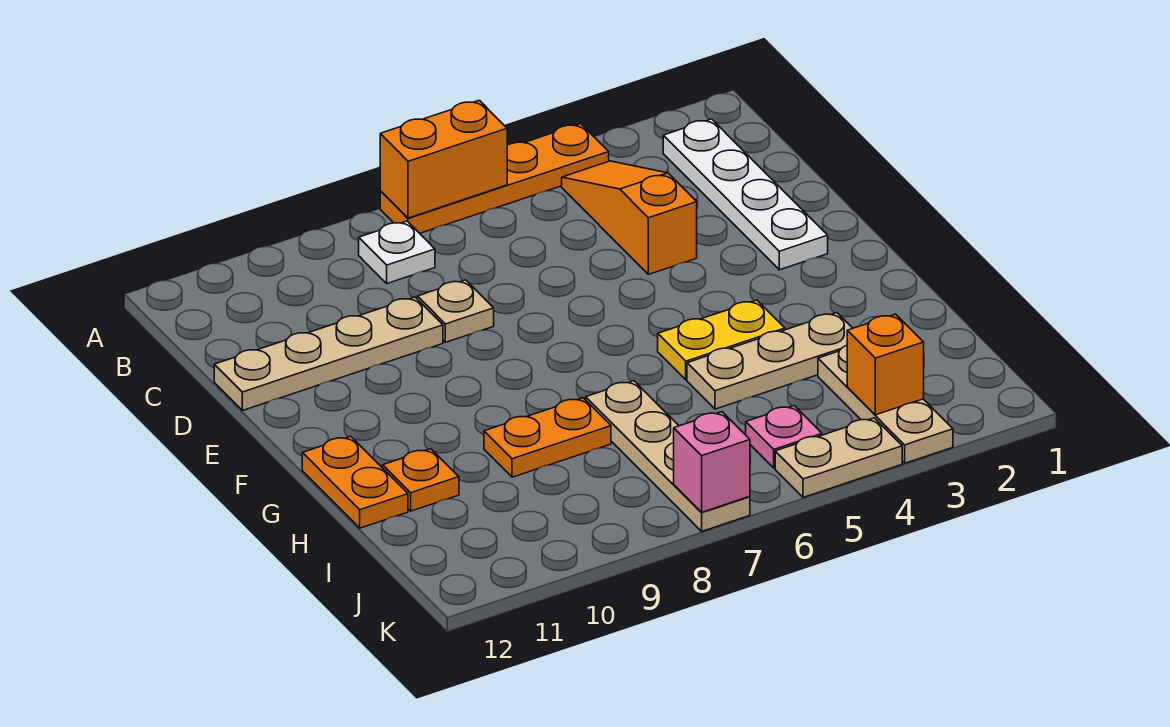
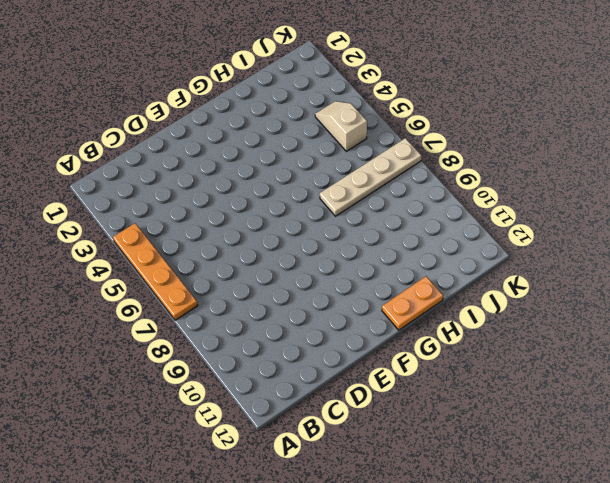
tan slope J4:J5 level 1 top 5 -> pink plate J5 level 1
none -> white plate B2:E2 level 1
none -> orange slope B4:D4 level 1 top D
none -> white plate B8 level 1

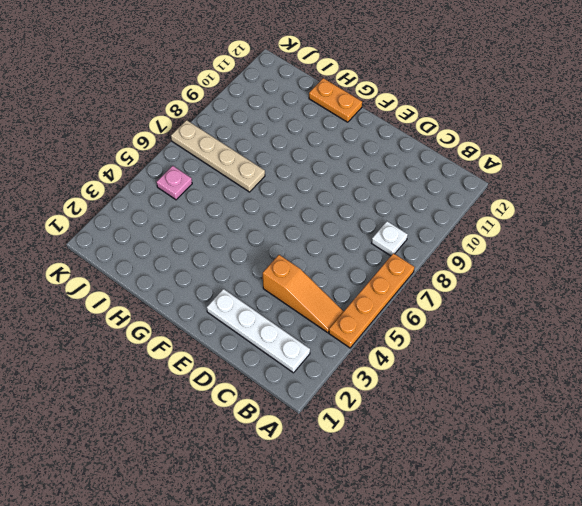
none -> tan plate D8 level 1
none -> tan plate D9:D12 level 1
none -> yellow plate G4:G5 level 1

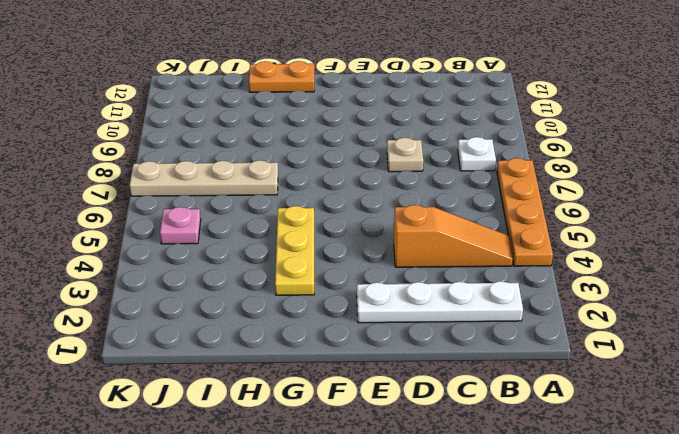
yellow plate G3:G5 level 1 -> yellow plate G4:G5 level 1
none -> tan plate D9:D12 level 1
none -> tan plate H3:H5 level 1
none -> orange plate H8:H9 level 1

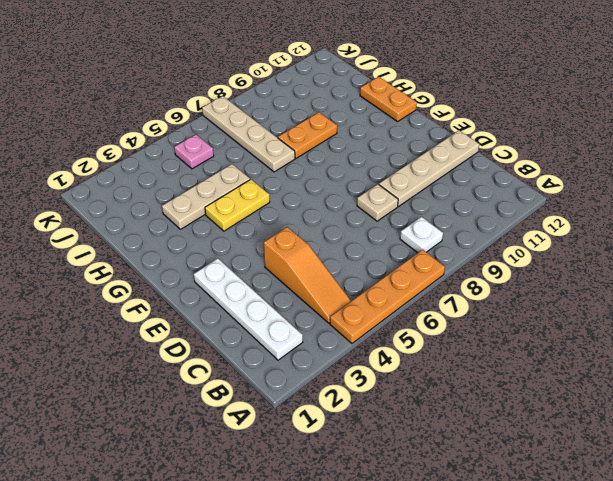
none -> orange plate H11 level 1
none -> tan plate I3:K3 level 1
none -> tan plate K4:K5 level 1

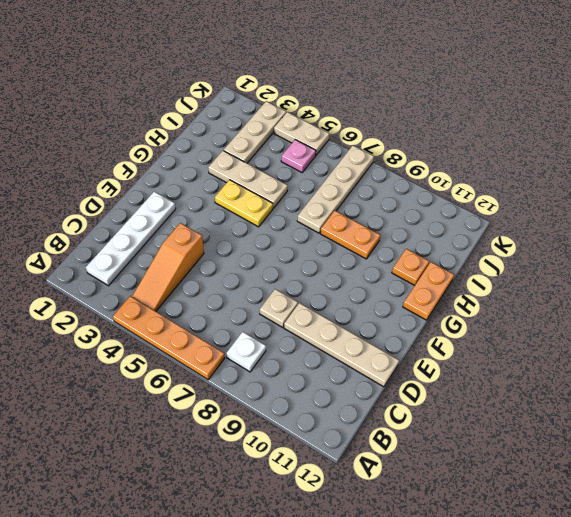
none -> orange brick A6:A7 level 2
none -> orange brick J3 level 2
none -> pink brick K7 level 2

